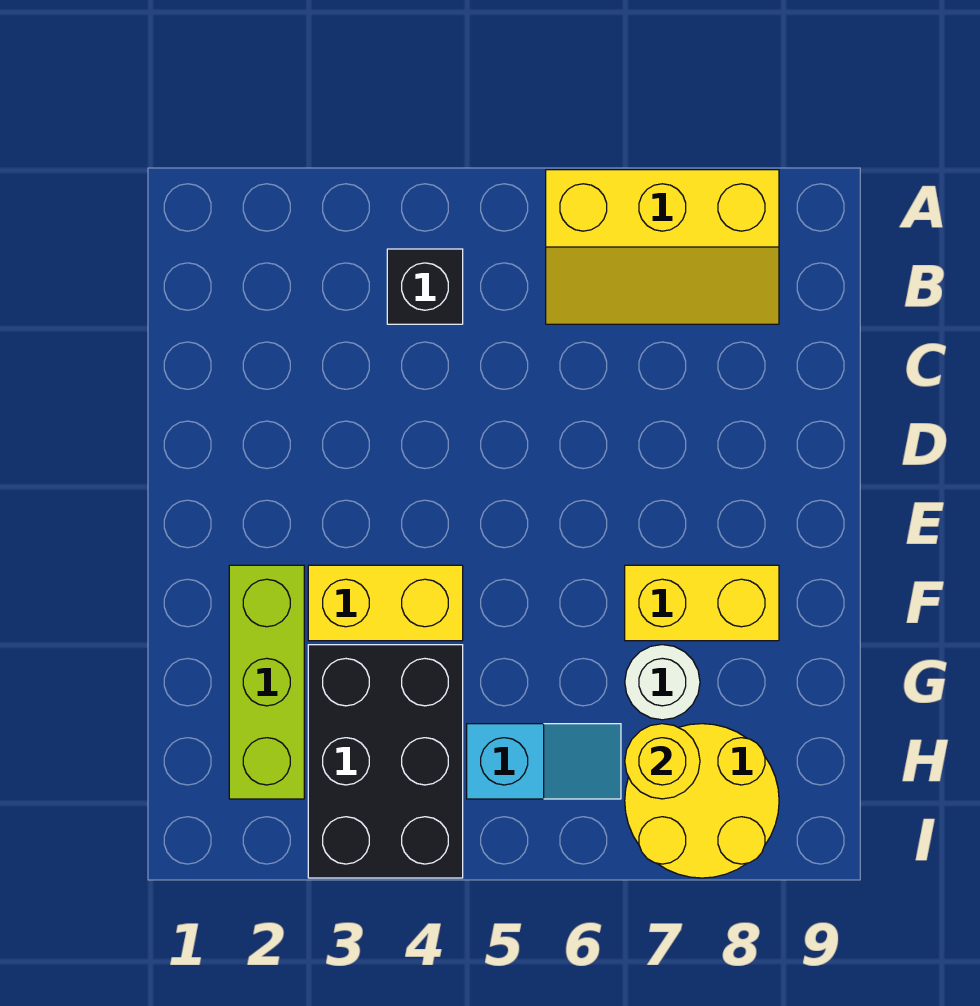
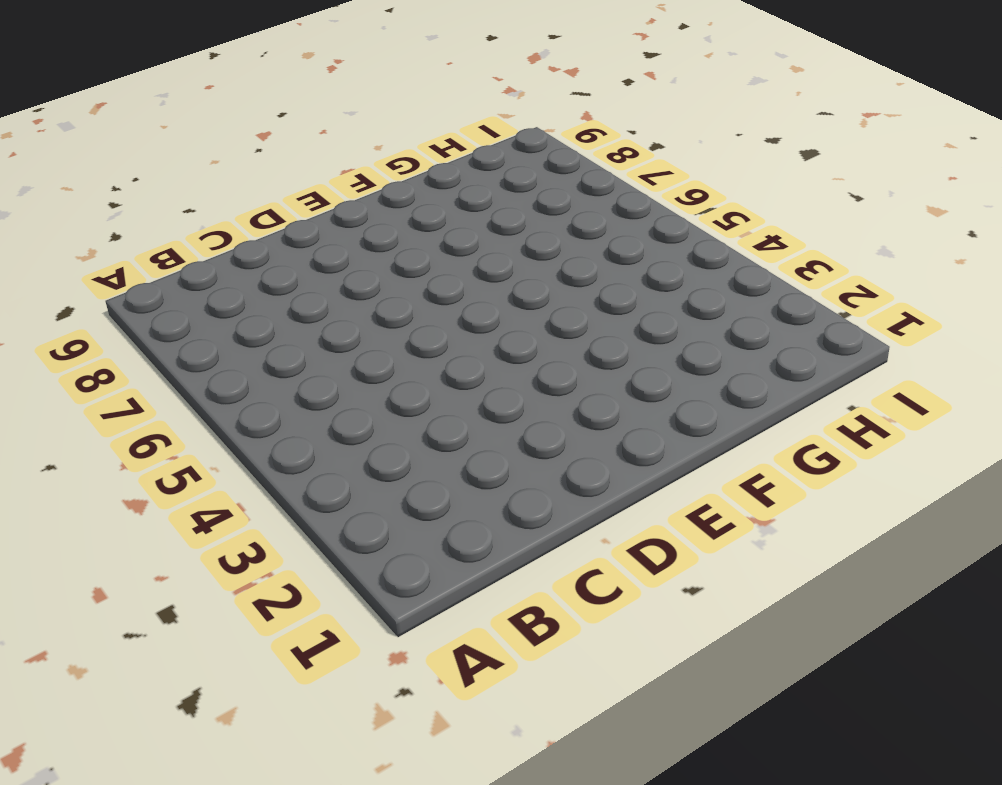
none -> yellow slope A6:B8 level 1 top A
none -> black brick B4 level 1

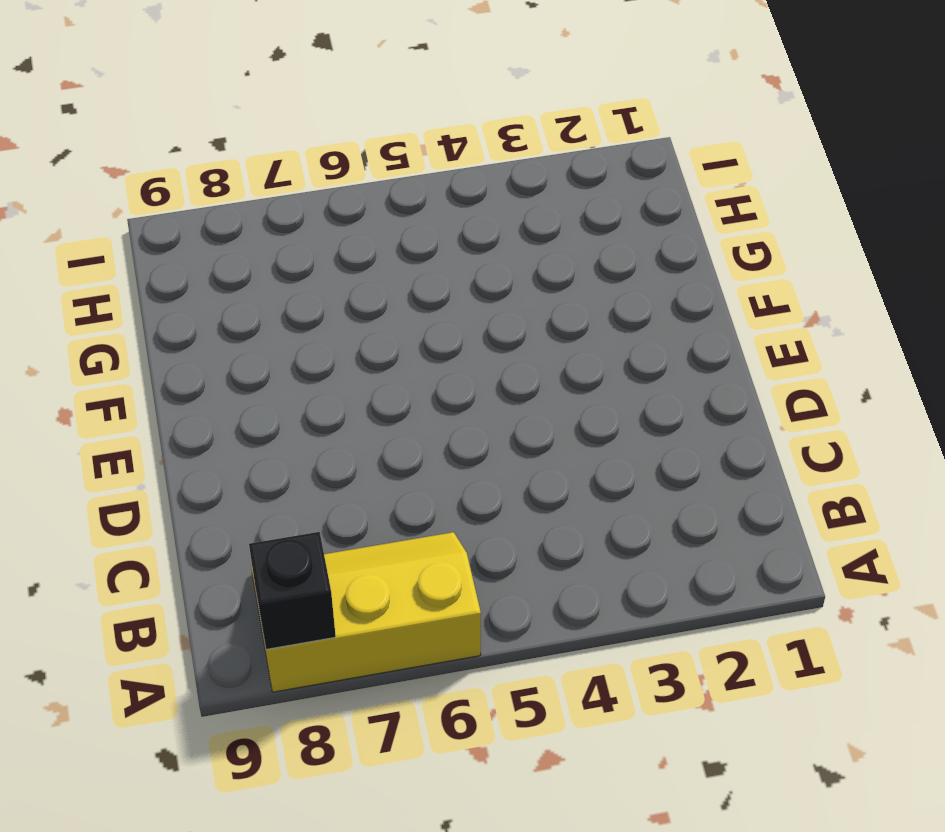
black brick A8 level 2 -> black brick B4 level 1
none -> lime brick F2:H2 level 1
none -> yellow brick F3:F4 level 1

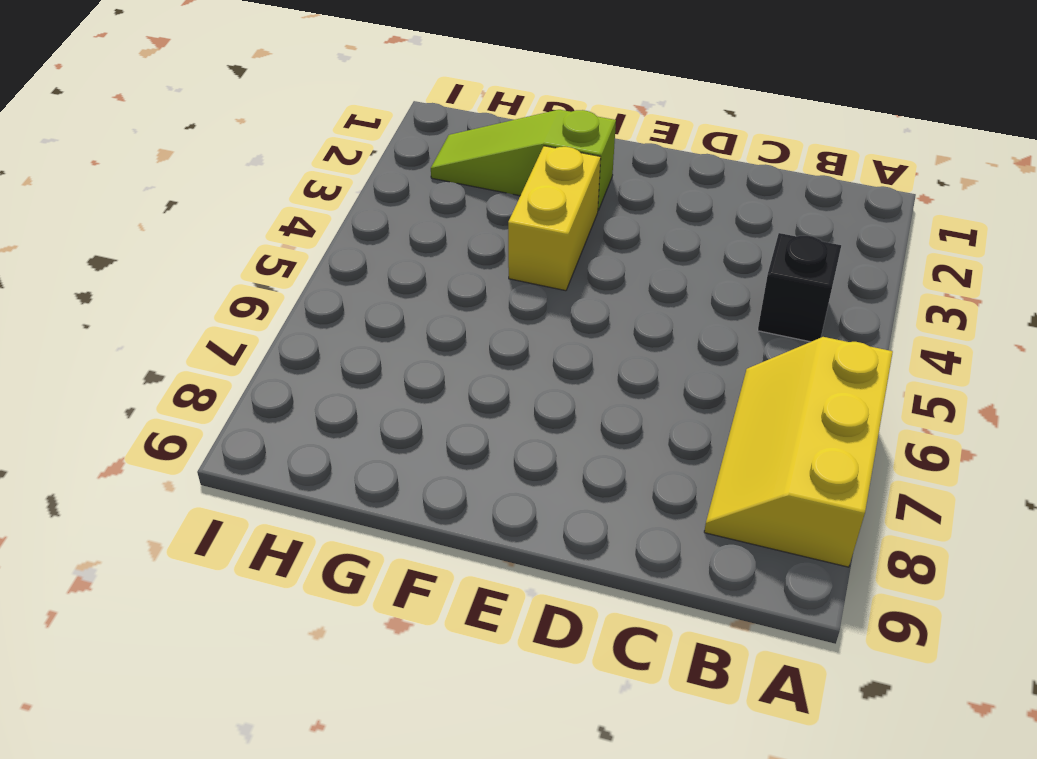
lime slope F2:H2 level 1 top F -> lime brick F2:H2 level 1
none -> yellow brick F7:F8 level 1
none -> black brick G3:I4 level 1

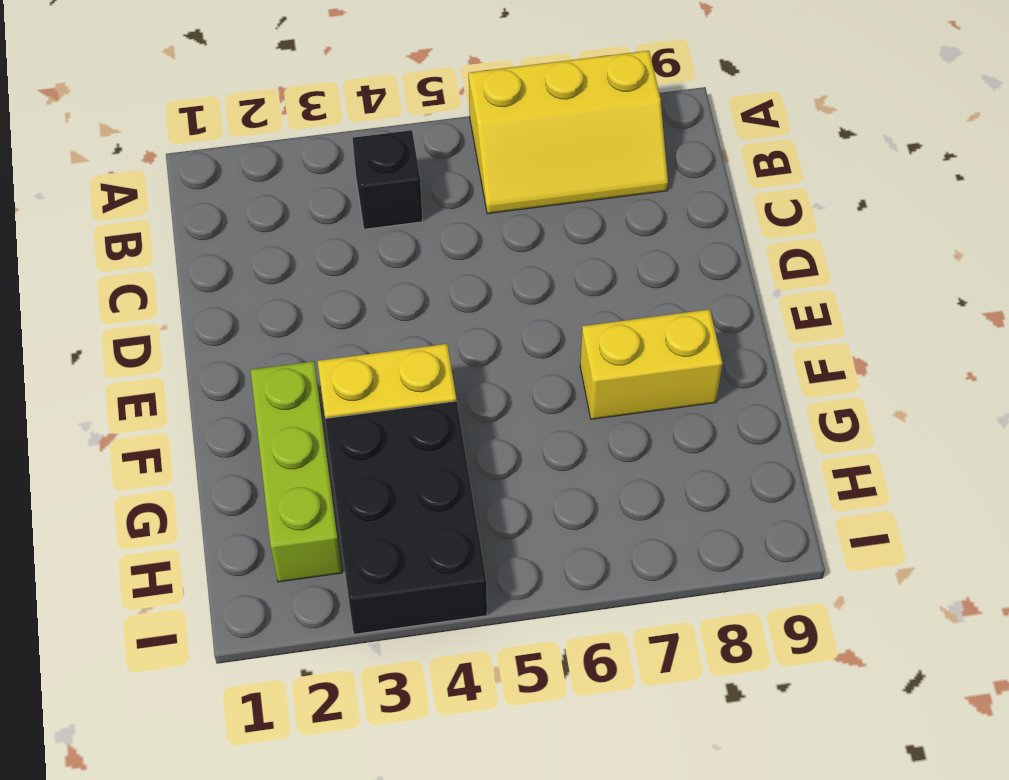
none -> white round brick G7 level 1
none -> cyan slope H5:H6 level 1 top 5

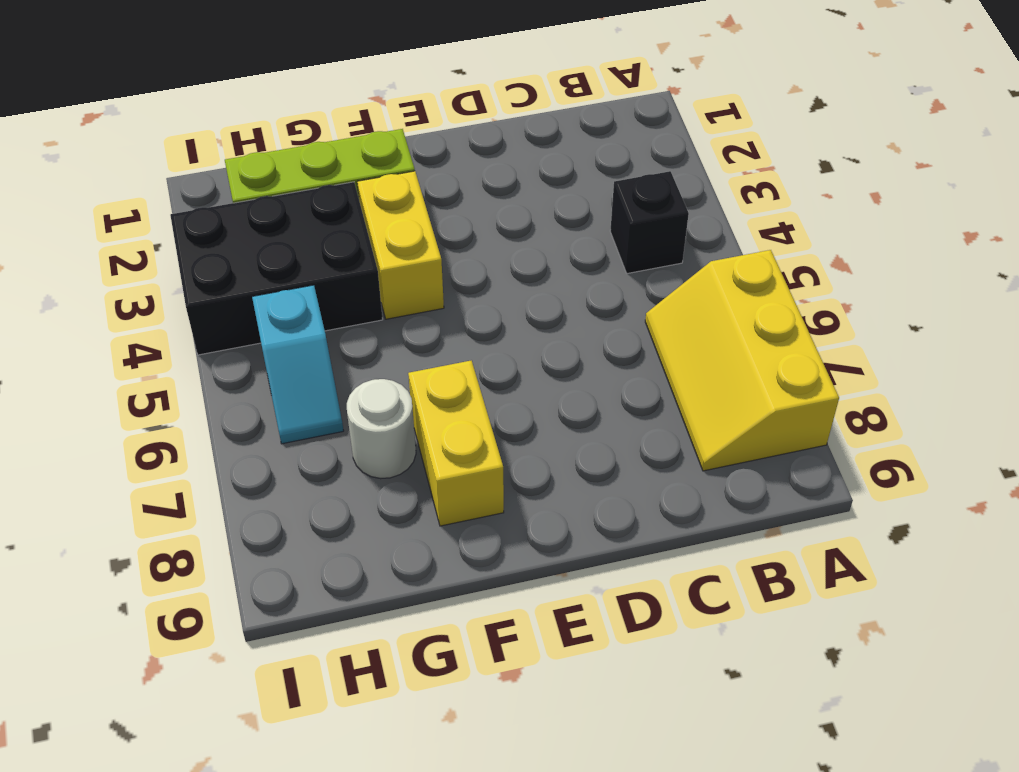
none -> yellow round brick H7:I8 level 1
none -> yellow round brick H7 level 2

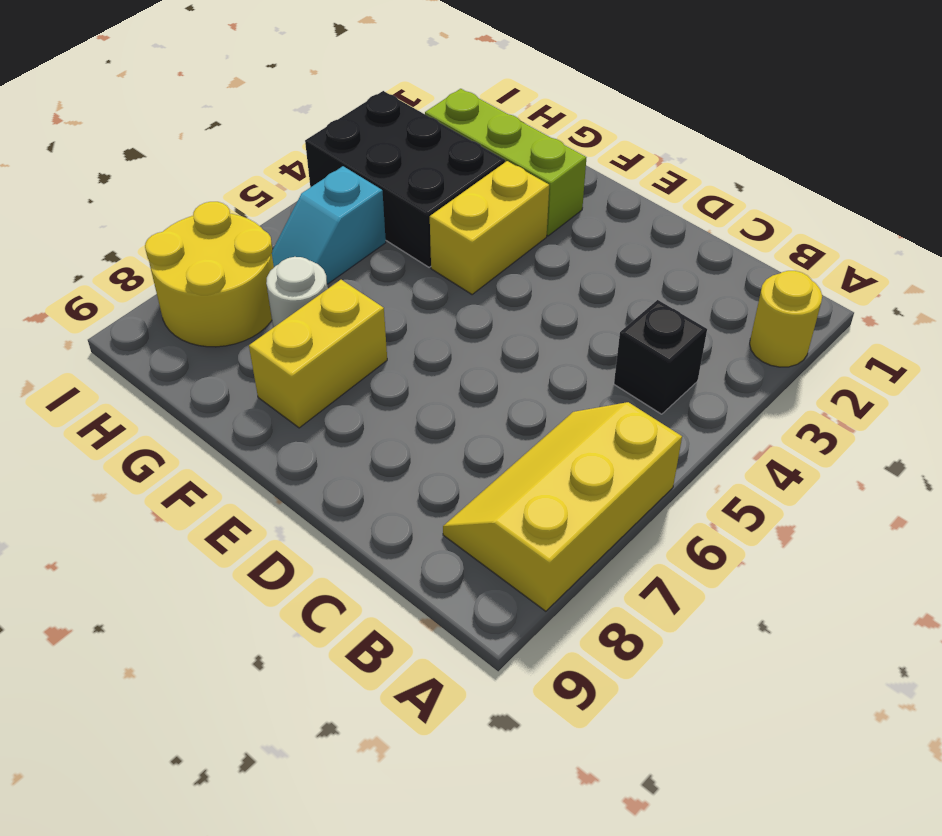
yellow round brick A2 level 1 -> yellow round brick H7 level 2

